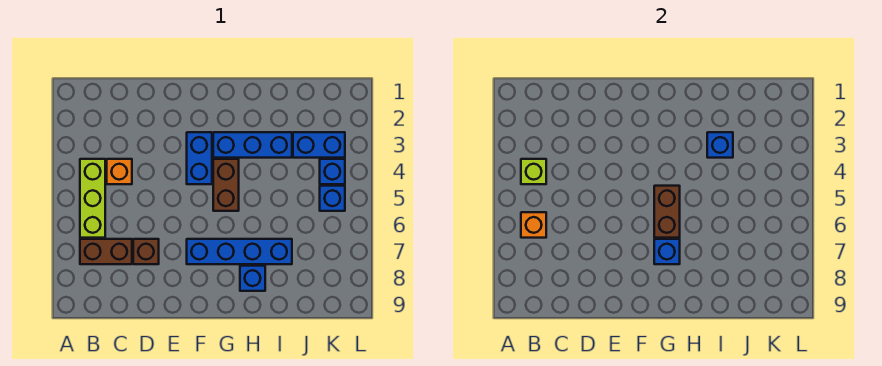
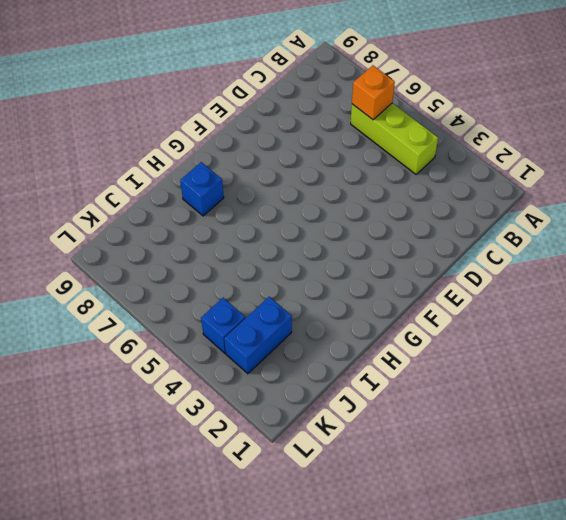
none -> brown brick B7:C7 level 1
none -> orange brick C4 level 1
none -> brown brick D7 level 1

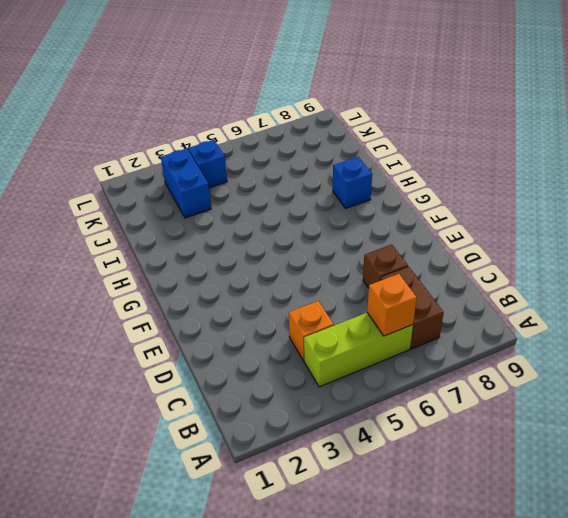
none -> blue brick F3:F4 level 1
none -> blue brick F7:I7 level 1
none -> blue brick G3:I3 level 1

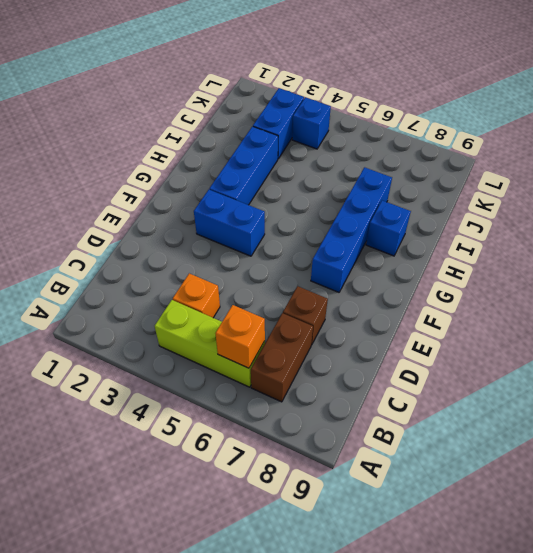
none -> brown brick G4:G5 level 1
none -> blue brick K5 level 1
none -> lime brick B4 level 2

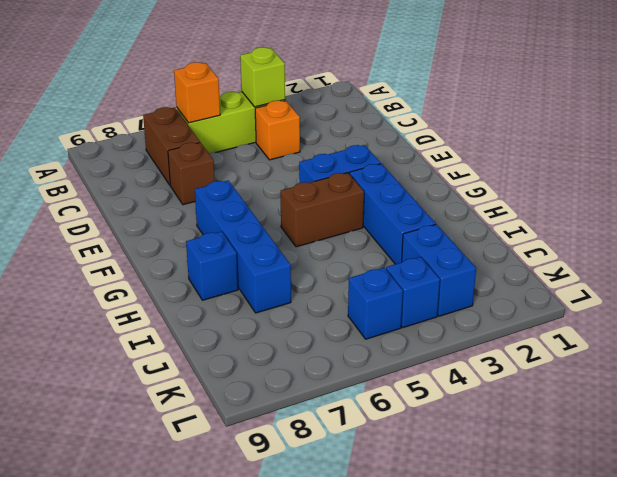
none -> brown brick G5:G6 level 2
none -> blue brick G7 level 2
none -> blue brick I3 level 2

